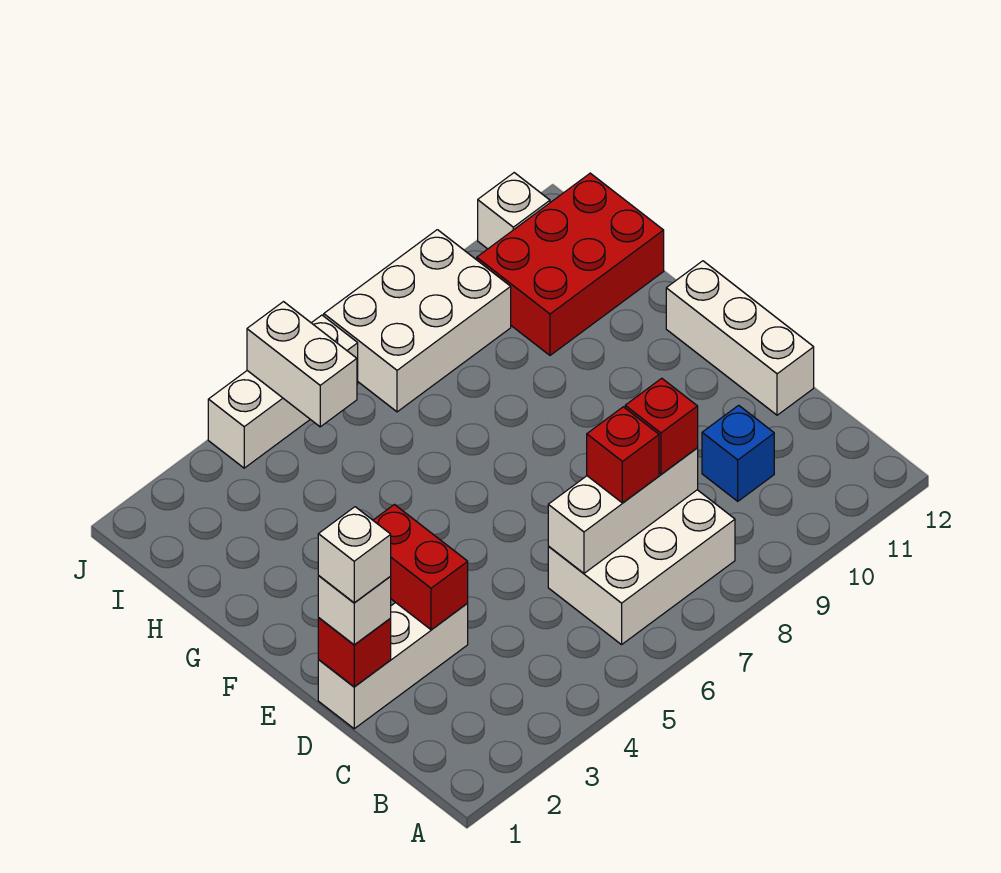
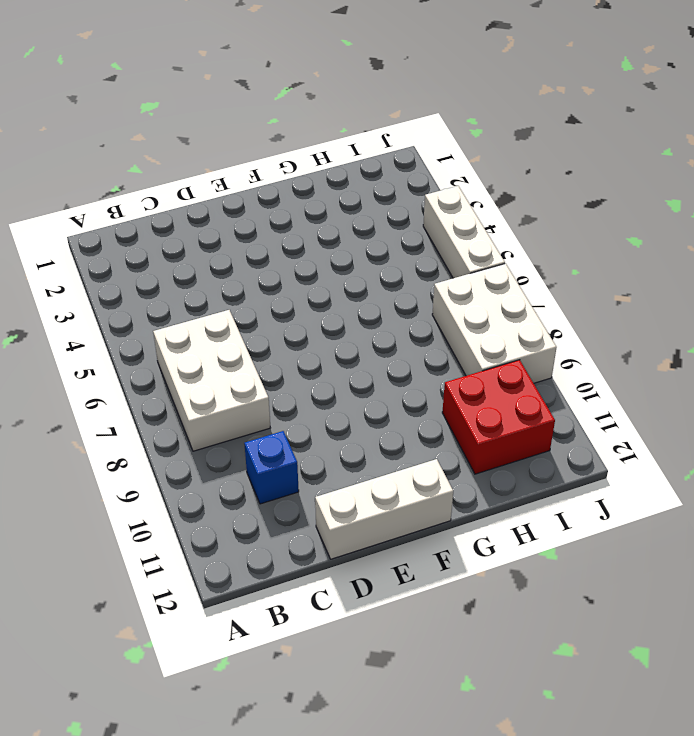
red brick H10:I11 level 1 -> red brick H10:I12 level 1
none -> white brick D1:D3 level 1
none -> white brick J11 level 1
none -> white brick C6:C8 level 2

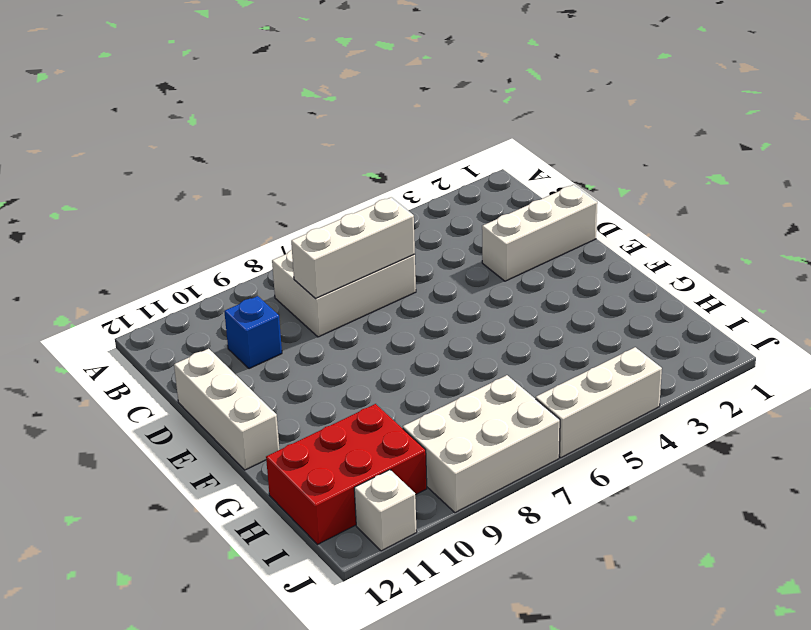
none -> red brick D1 level 2
none -> red brick D3:E3 level 2
none -> white brick I5:J5 level 2

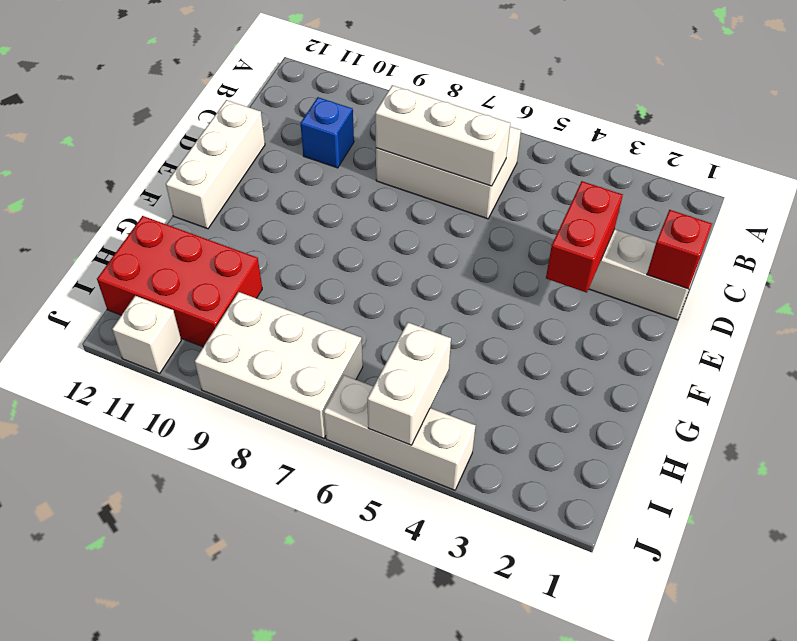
none -> red brick C7 level 3
none -> red brick C8 level 3
none -> white brick D1 level 3

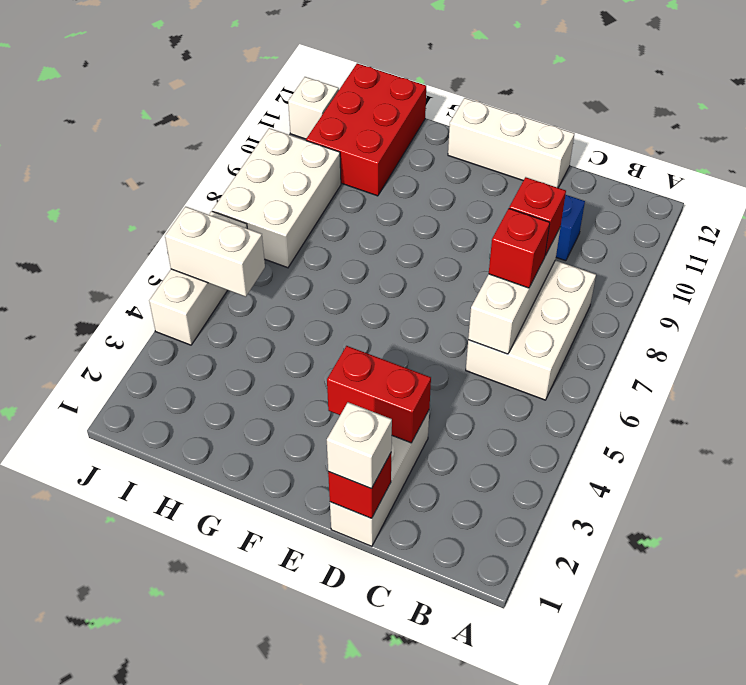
none -> white brick D1 level 4

